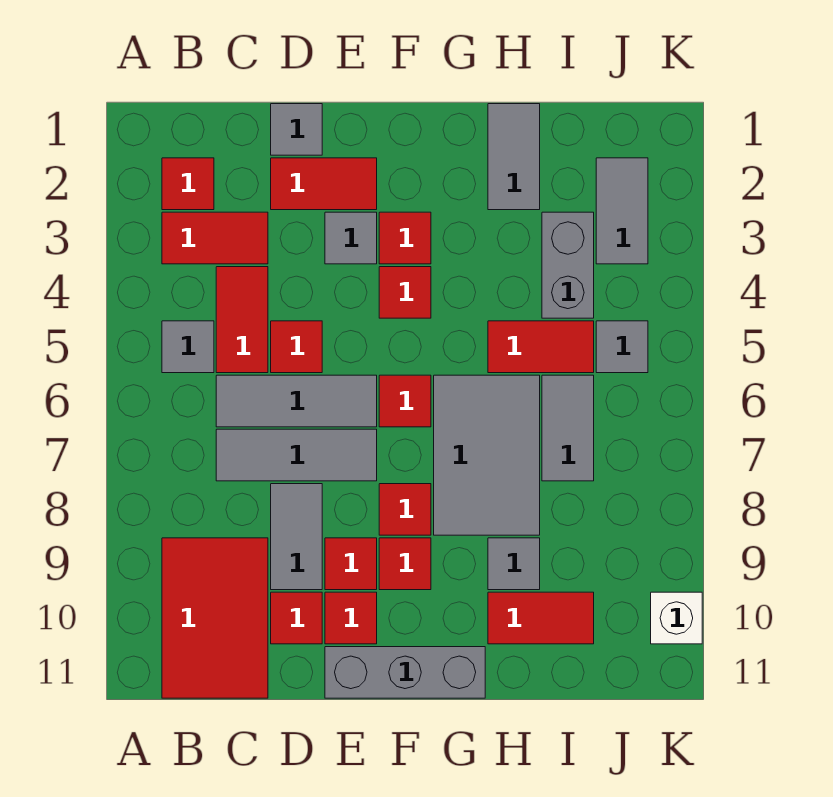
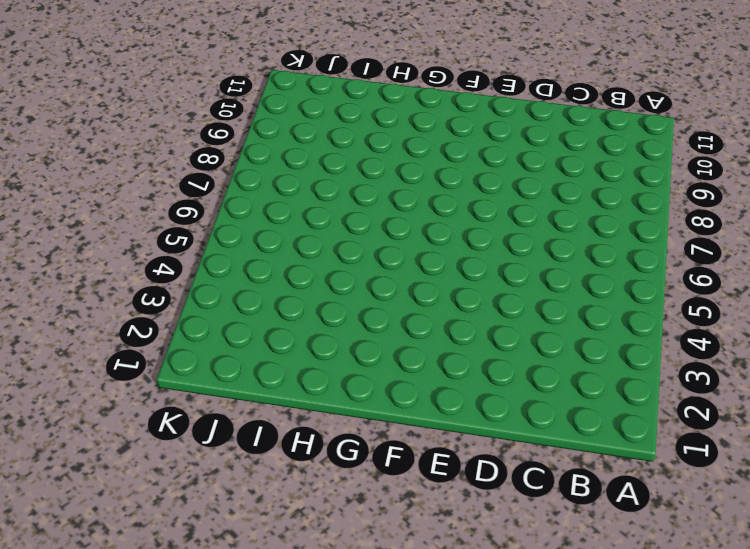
none -> red tile B2 level 1
none -> red tile B3:C3 level 1
none -> grey tile B5 level 1
none -> red tile B9:C11 level 1

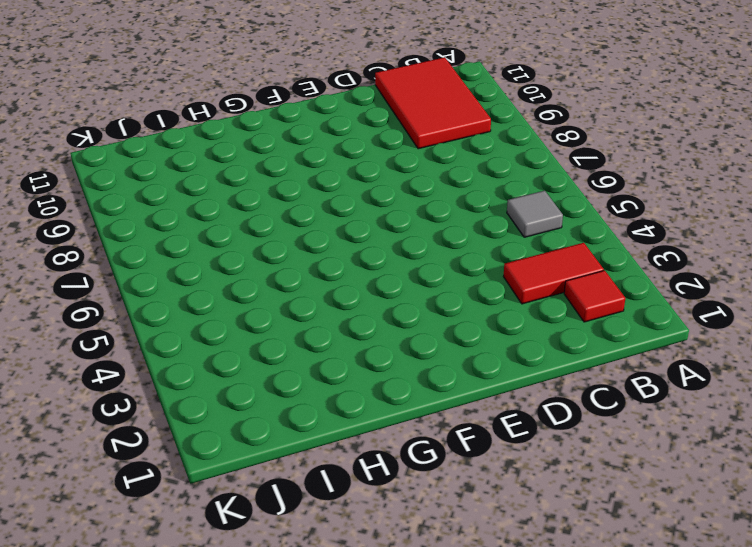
none -> red tile C4:C5 level 1
none -> grey tile C6:E6 level 1
none -> grey tile C7:E7 level 1
none -> grey tile D1 level 1

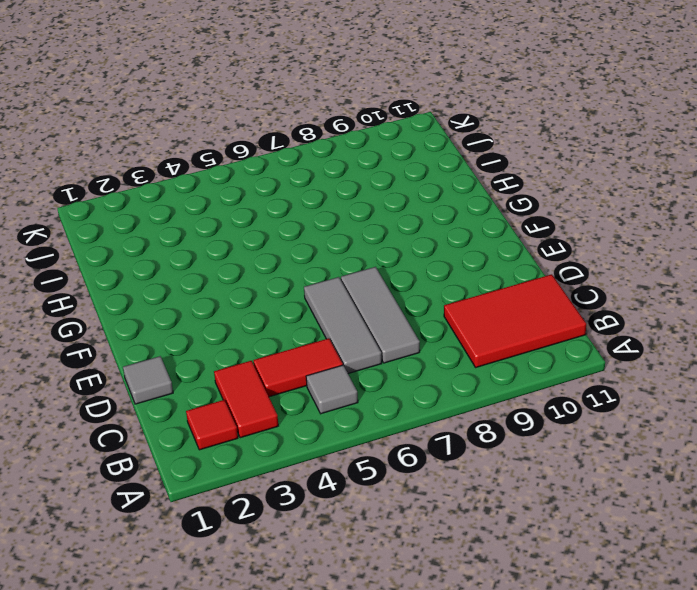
none -> red tile D2:E2 level 1
none -> red tile D5 level 1
none -> grey tile D8:D9 level 1
none -> red tile D10 level 1

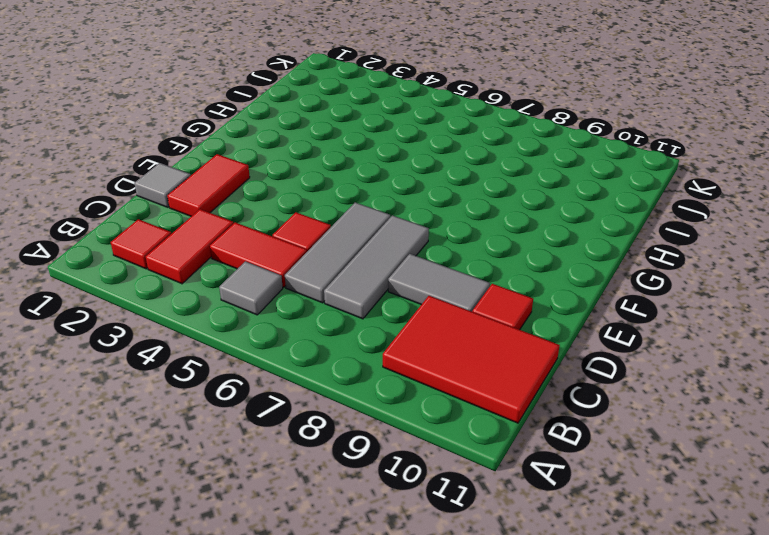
none -> grey tile E3 level 1
none -> red tile E9 level 1
none -> red tile E10 level 1
none -> grey brick E11:G11 level 1

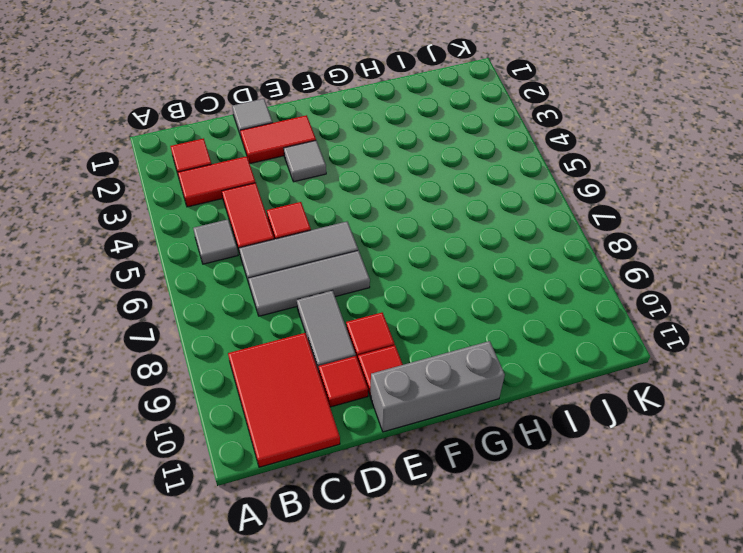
none -> red tile F3 level 1
none -> red tile F4 level 1
none -> red tile F6 level 1
none -> red tile F8 level 1

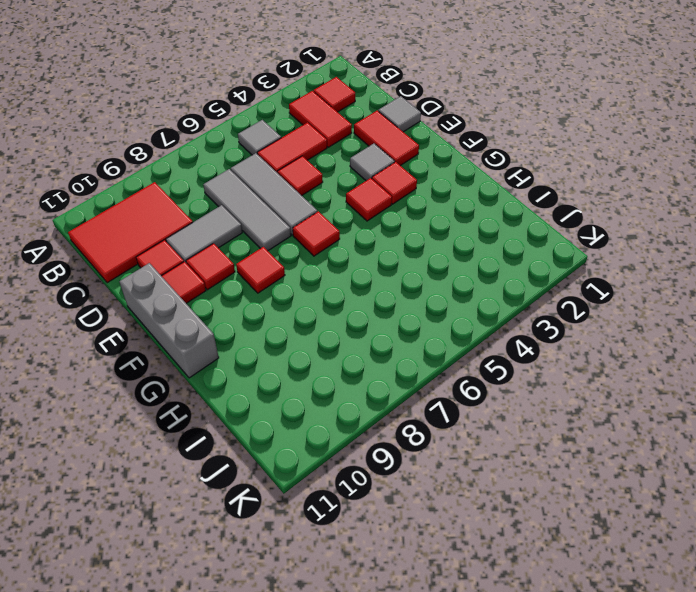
none -> red tile F9 level 1
none -> grey tile G6:H8 level 1
none -> grey tile H1:H2 level 1
none -> red tile H5:I5 level 1

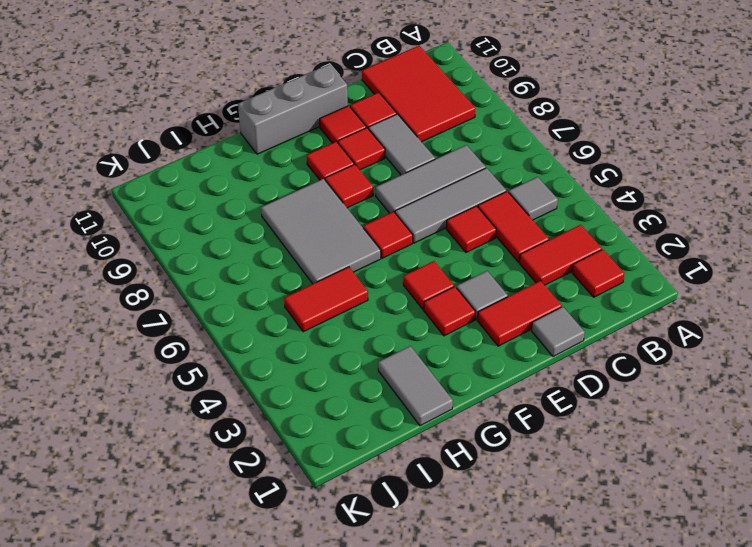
none -> grey tile H9 level 1
none -> red tile H10:I10 level 1
none -> grey brick I3:I4 level 1
none -> grey tile I6:I7 level 1

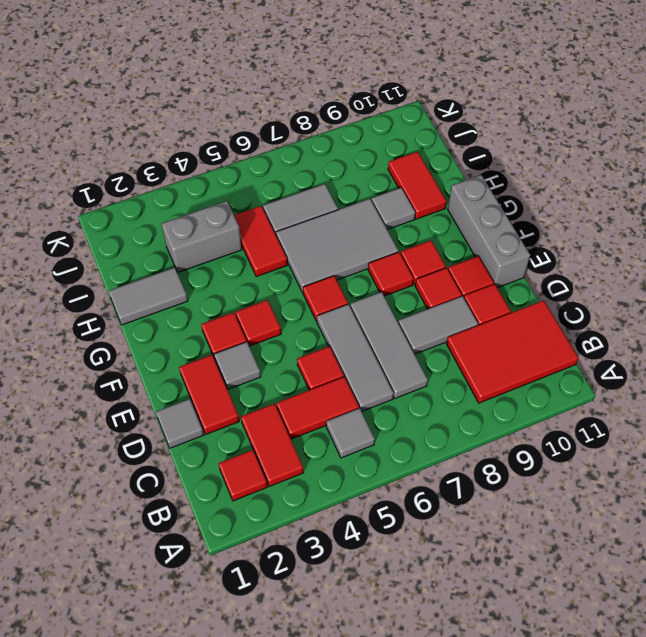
none -> grey tile J2:J3 level 1
none -> grey tile J5 level 1
none -> white brick K10 level 1

